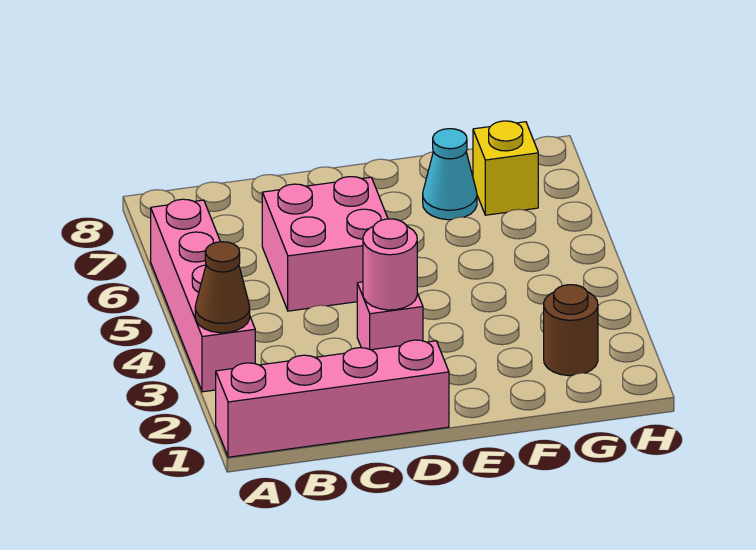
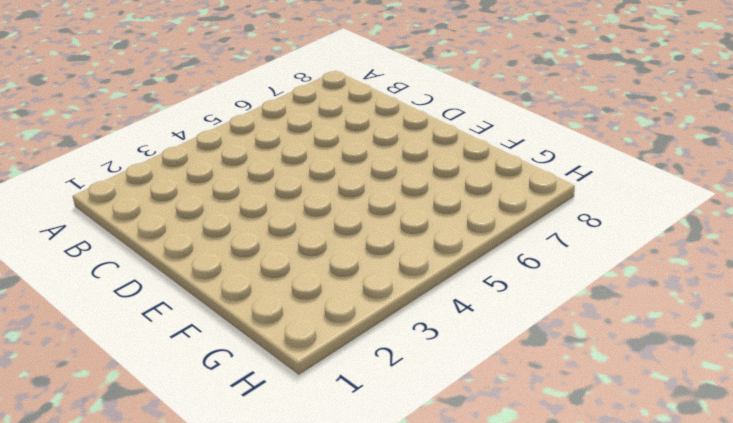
none -> pink brick A1:D1 level 1
none -> pink brick A3:A6 level 1

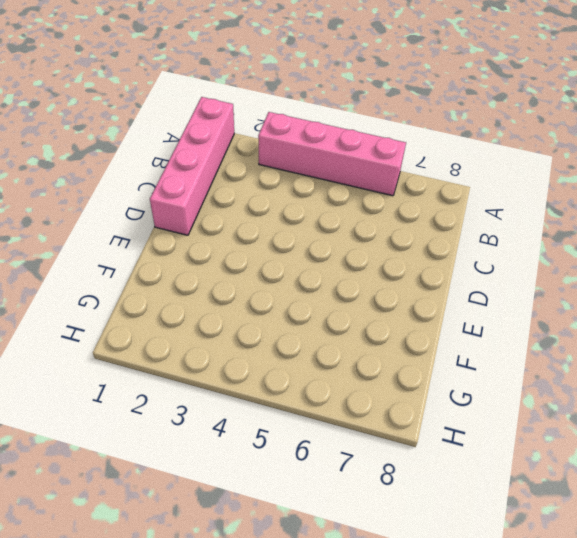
none -> pink brick C5:D6 level 1
none -> pink brick D3 level 1

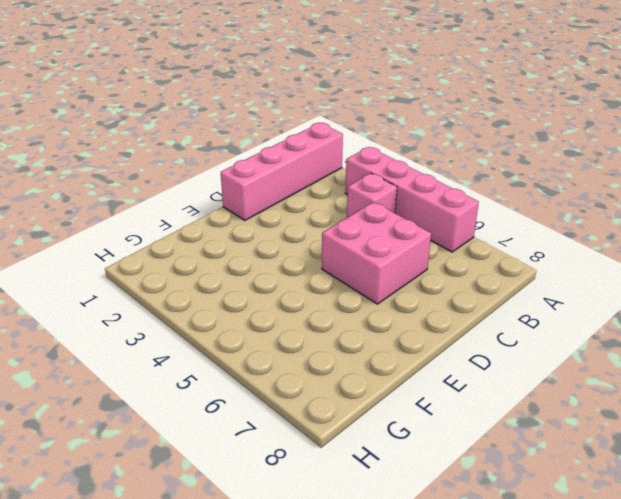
pink brick B4 level 1 -> pink brick D3 level 1
none -> cyan cone F7 level 1
none -> brown round brick G2 level 1

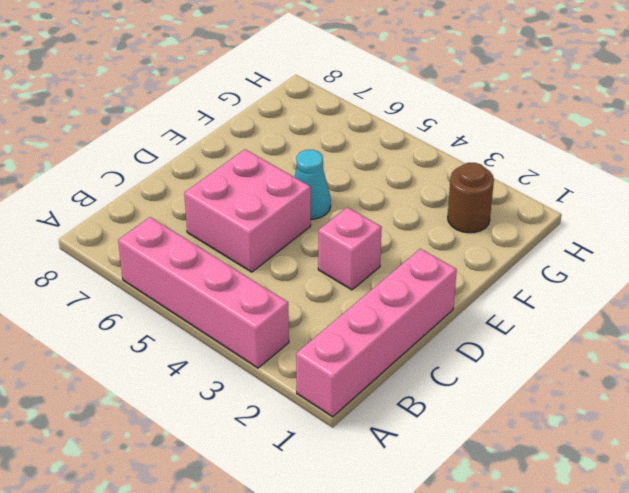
cyan cone E5 level 1 -> cyan cone F7 level 1
none -> yellow brick G7 level 1
none -> brown cone A3 level 2

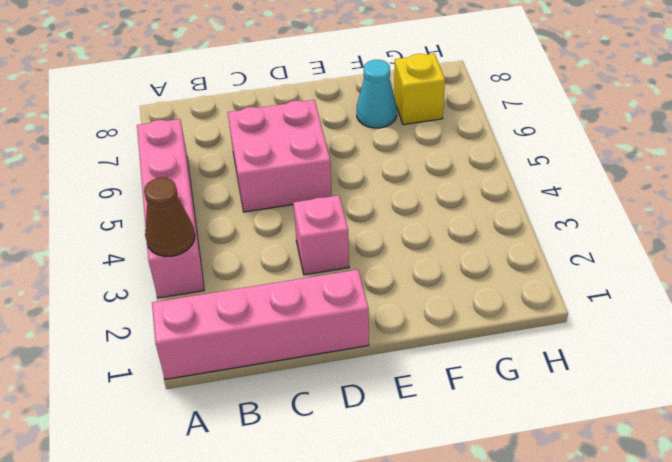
none -> brown round brick G2 level 1
none -> pink round brick D3 level 2

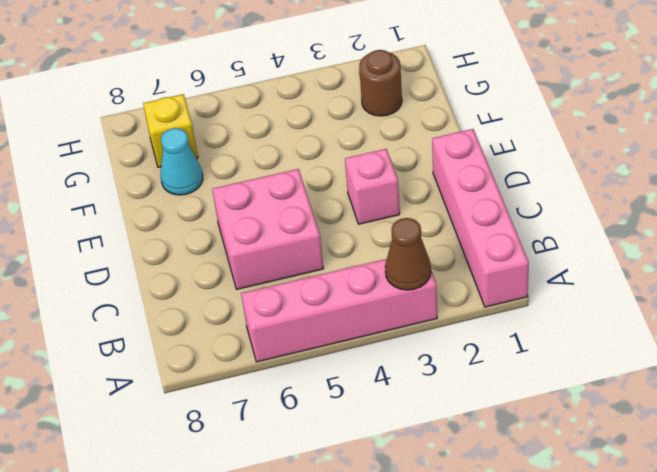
none -> pink round brick D3 level 2

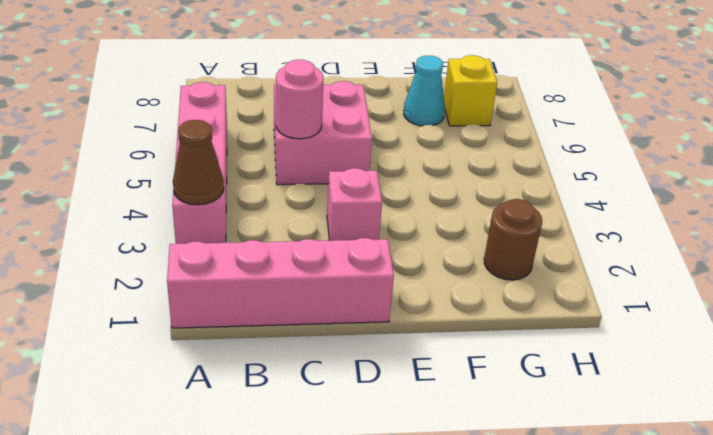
pink round brick C5 level 2 -> pink round brick D3 level 2

